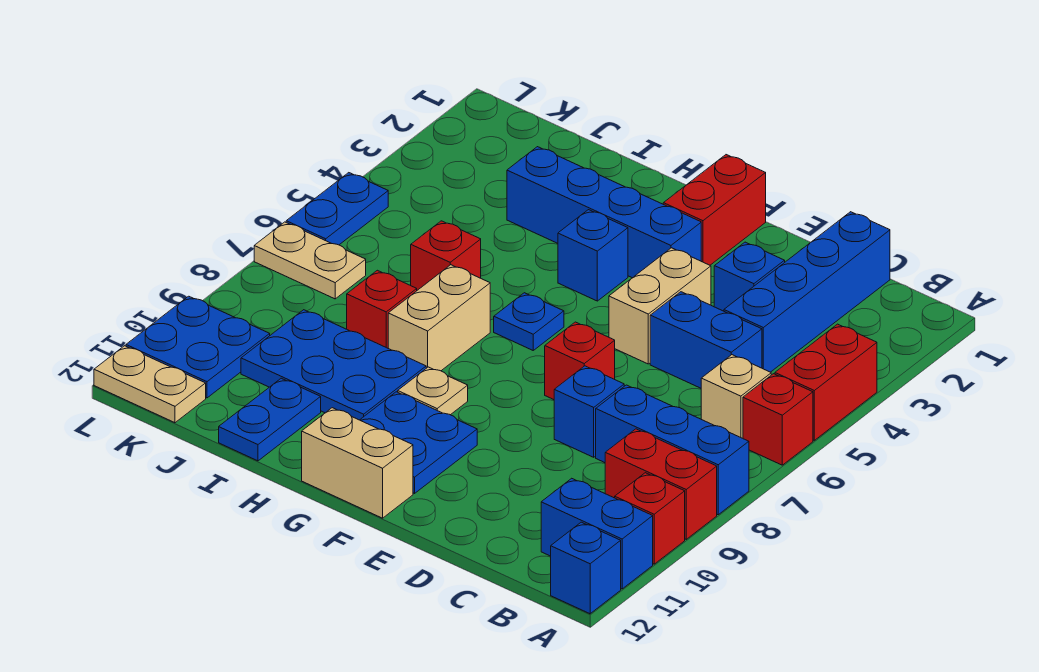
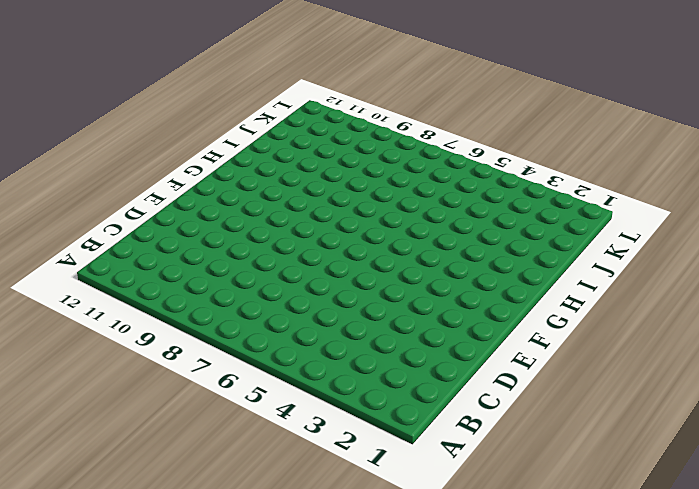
none -> red brick A4:A5 level 1
none -> red brick A6 level 1
none -> blue brick A8:C8 level 1
none -> red brick A9:B9 level 1

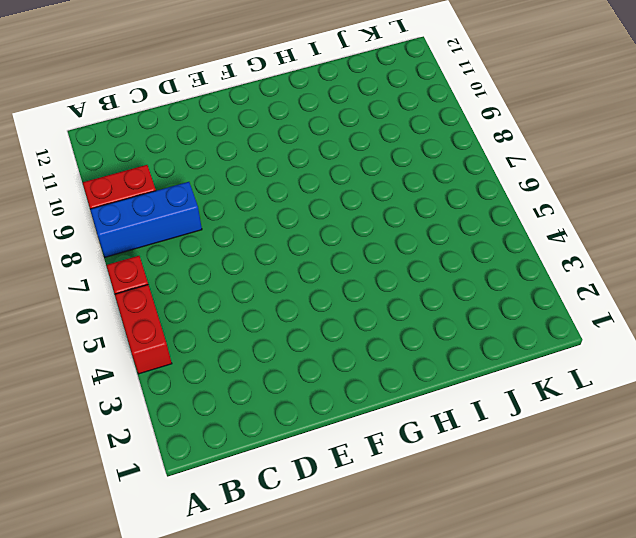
none -> red brick A10 level 1
none -> blue brick A11:B11 level 1
none -> blue brick A12 level 1
none -> tan brick B6 level 1

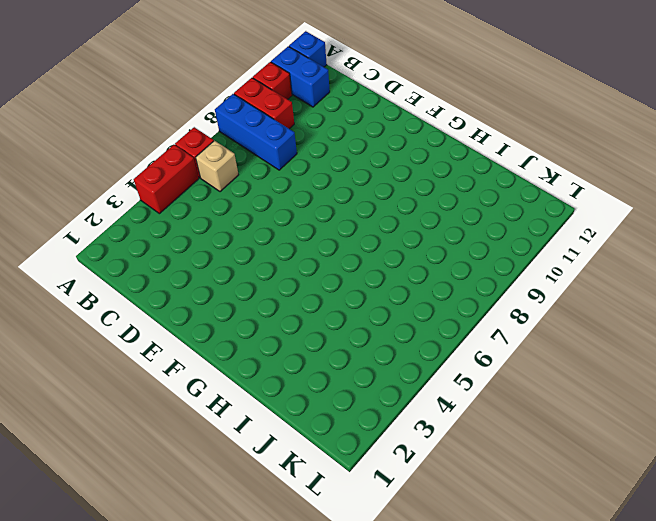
none -> blue brick C1:C4 level 1
none -> blue brick C5:D5 level 1
none -> blue brick D3 level 1
none -> blue brick D8 level 1

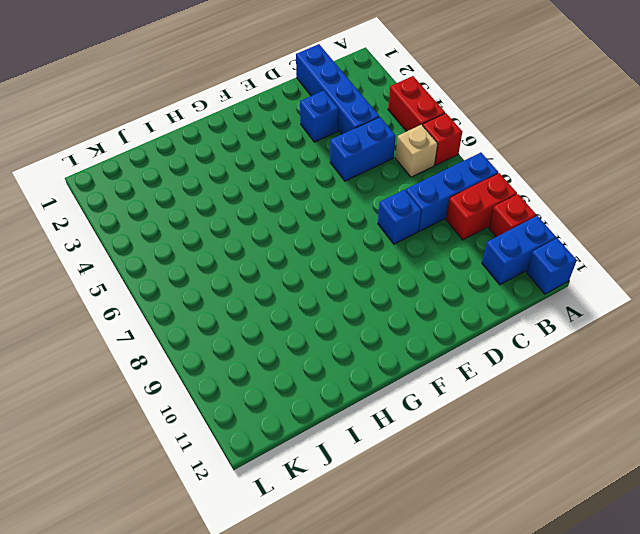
none -> tan brick E4:E5 level 1
none -> red brick E7 level 1
none -> red brick F1:F2 level 1
none -> blue brick F3:I3 level 1

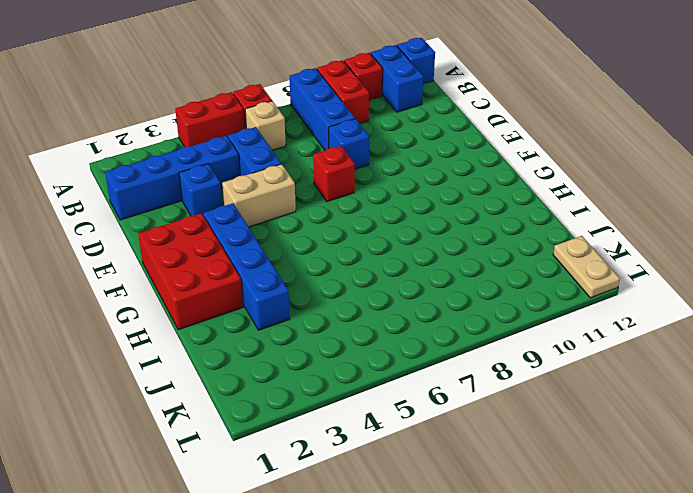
red brick F1:H2 level 1 -> red brick F1:F2 level 1
none -> blue plate F10:G11 level 1
none -> tan brick F12:G12 level 1
none -> blue brick G4 level 1
none -> blue plate G6 level 1

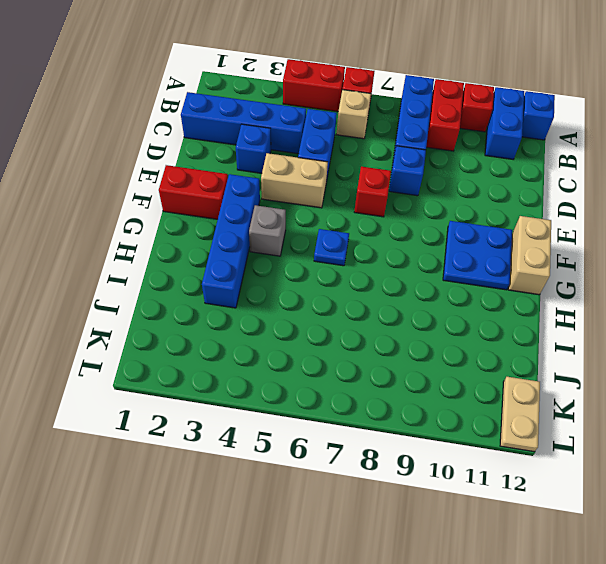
grey brick G4 level 1 -> blue brick G4 level 1
none -> tan plate G9 level 1
none -> tan brick H7:H8 level 1
none -> blue plate H9:J10 level 1
none -> red brick I6 level 1

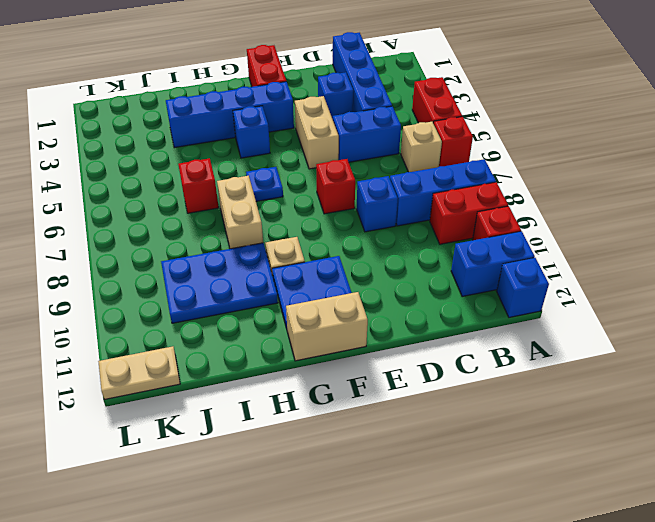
none -> red brick I8 level 1
none -> blue plate I11:I12 level 1
none -> tan plate K7:L7 level 1
none -> blue plate K10:L11 level 1

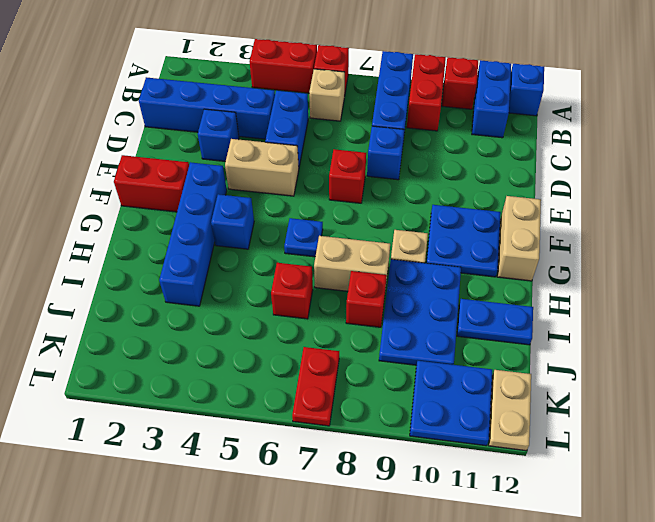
red plate K7:L7 level 1 -> tan plate K7:L7 level 1
none -> blue plate L5:L6 level 1

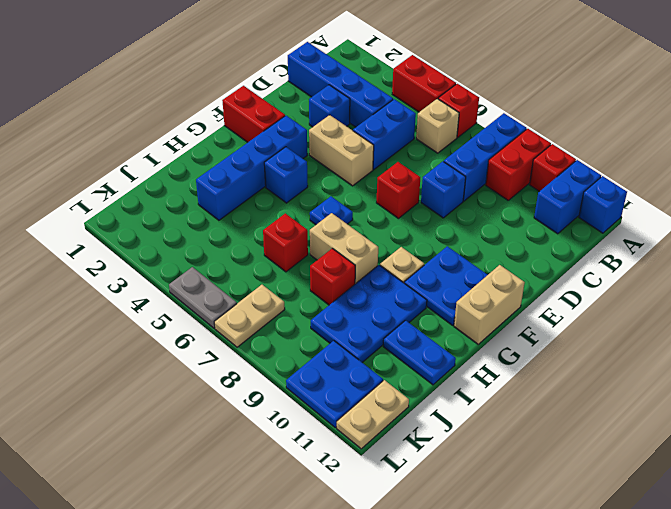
grey plate L5:L6 level 1 -> blue plate L5:L6 level 1

